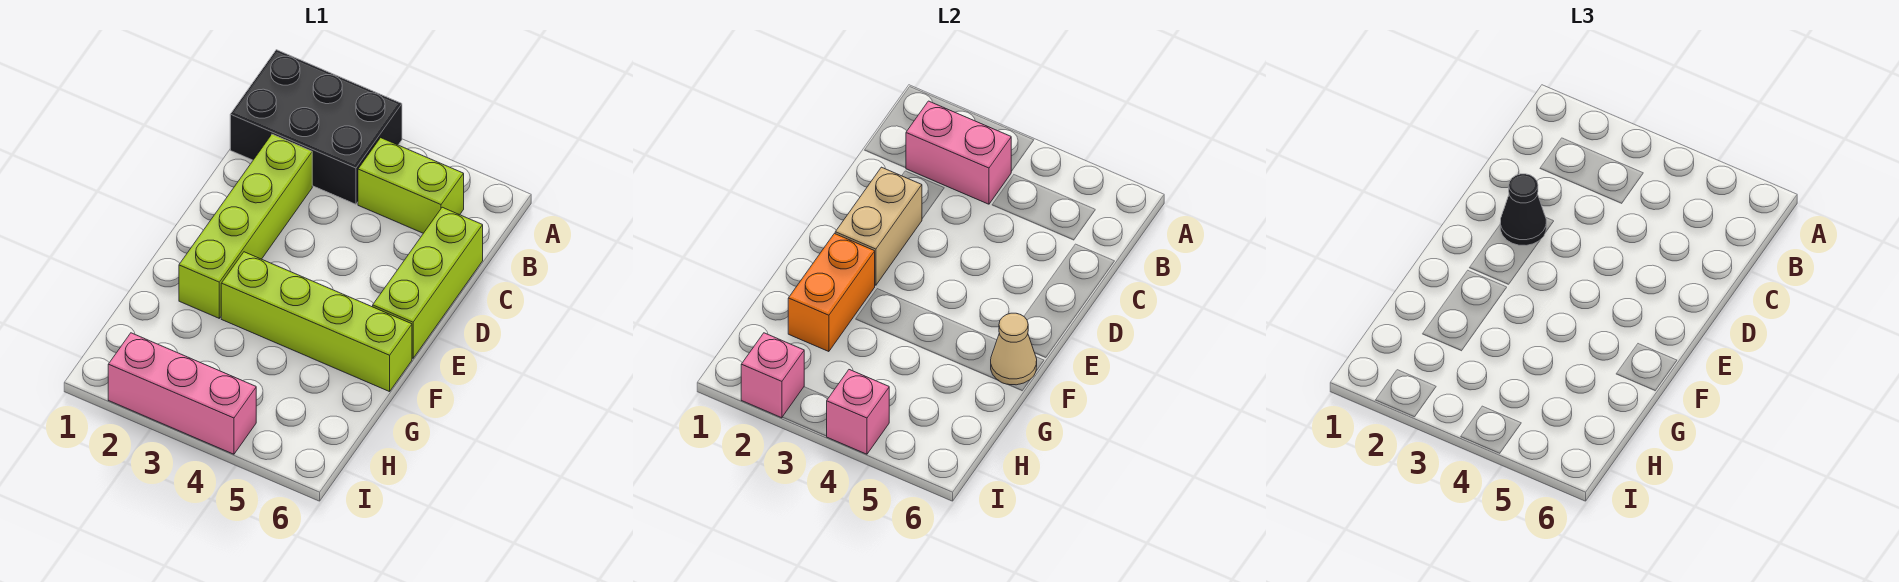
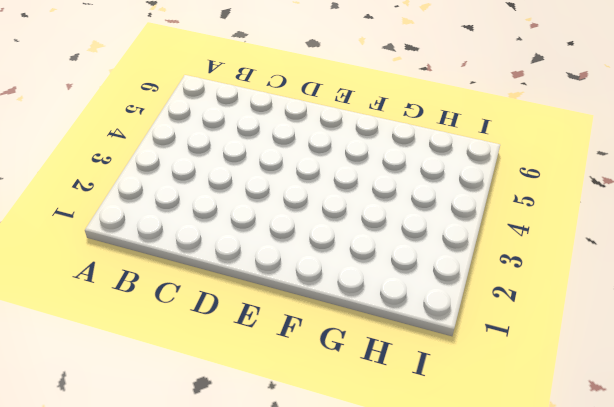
none -> black brick A1:B3 level 1
none -> lime brick B4:B5 level 1
none -> lime brick C2:F2 level 1

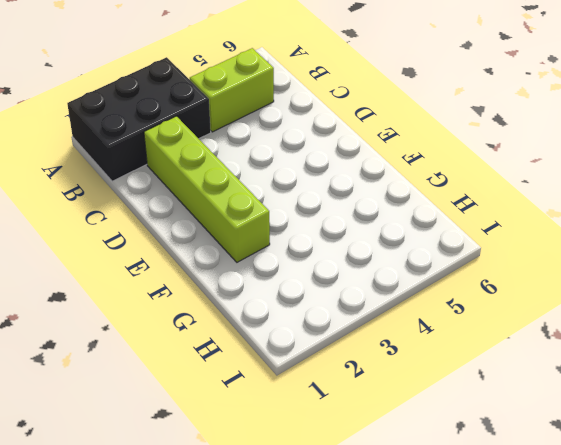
none -> lime brick C6:E6 level 1
none -> lime brick F3:F6 level 1
none -> pink brick I2:I4 level 1

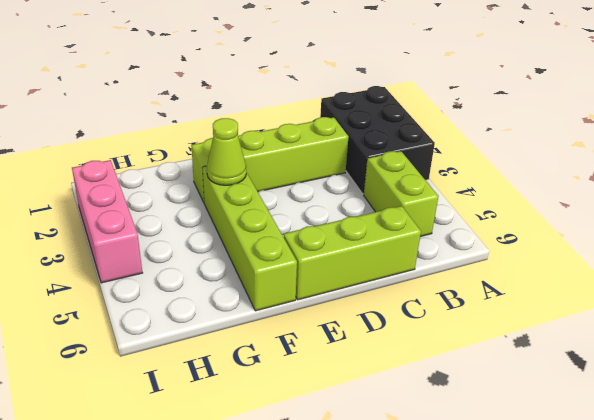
lime cone F3 level 2 -> none
none -> pink brick B2:B3 level 2
none -> tan brick D2:E2 level 2
none -> orange brick F2:G2 level 2

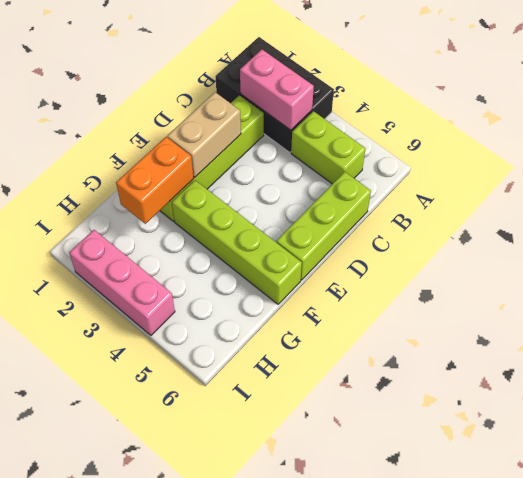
none -> tan cone F6 level 2
none -> pink brick I2 level 2
none -> pink brick I4 level 2

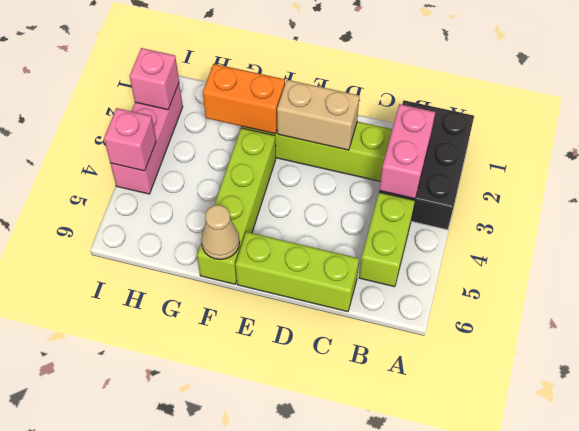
none -> black cone D2 level 3

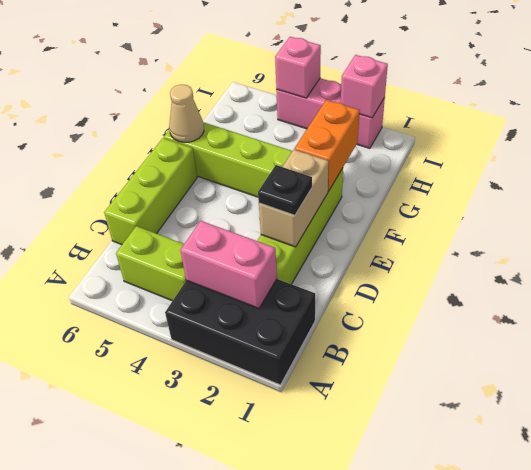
black plate D2 level 3 -> black cone D2 level 3

